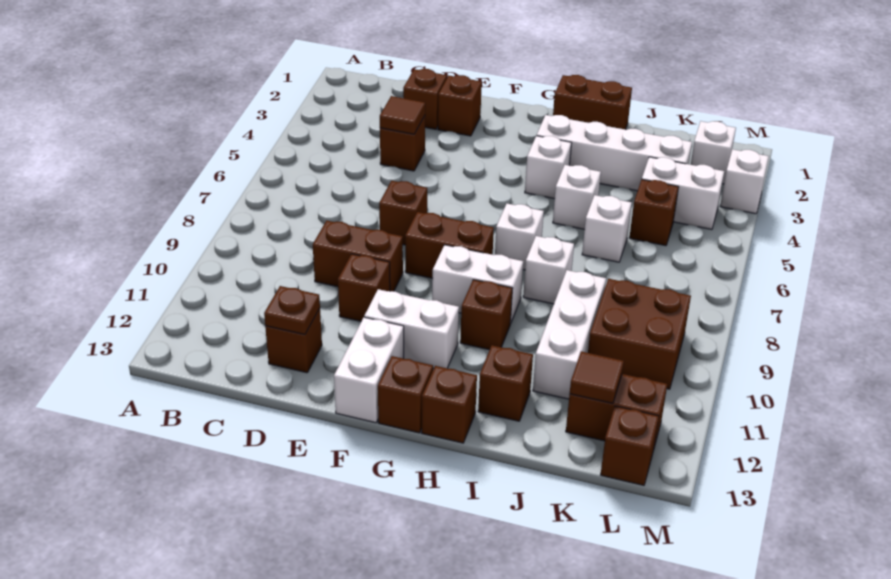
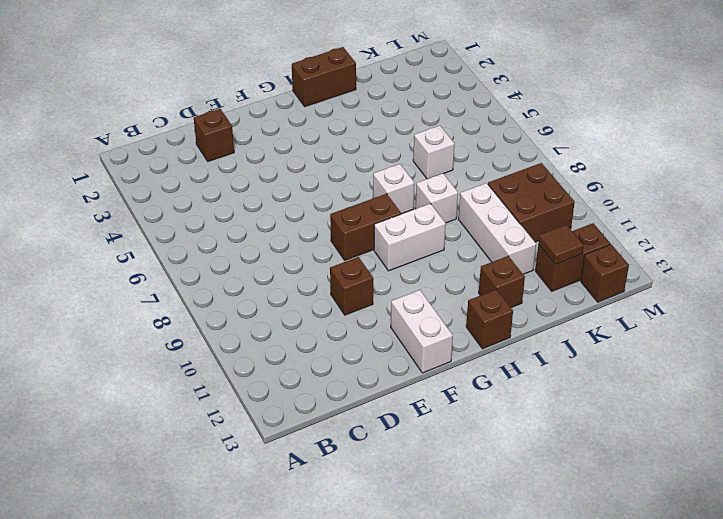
none -> brown brick D4 level 1
none -> brown brick D9:E9 level 1
none -> brown brick D12 level 1
none -> brown brick E2 level 1

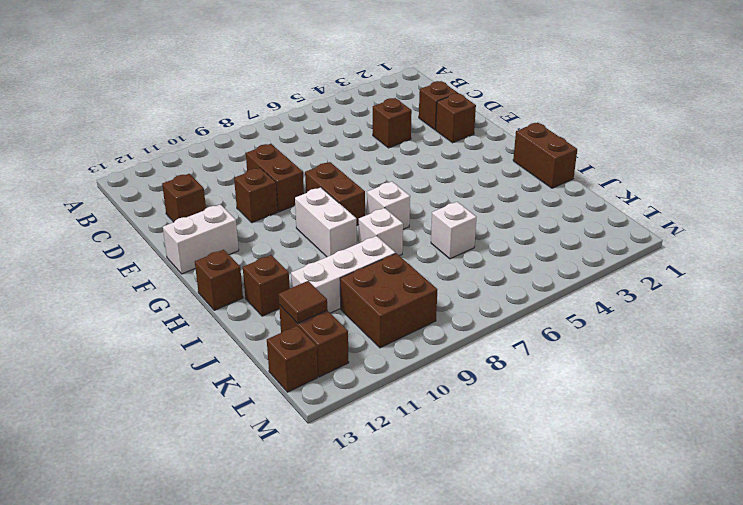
none -> brown brick E7 level 1
none -> white brick F11:G11 level 1
none -> brown brick G13 level 1
none -> white brick H3:K3 level 1

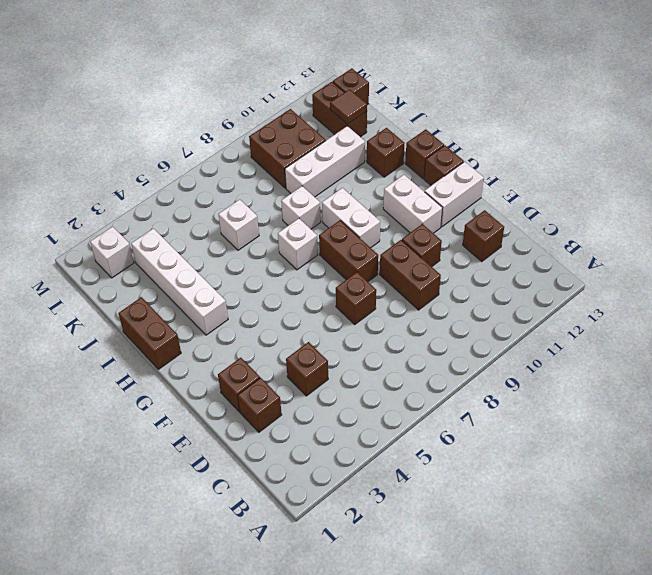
none -> white brick H4 level 1
none -> brown brick H10 level 1
none -> white brick I5 level 1
none -> white brick K4:L4 level 1

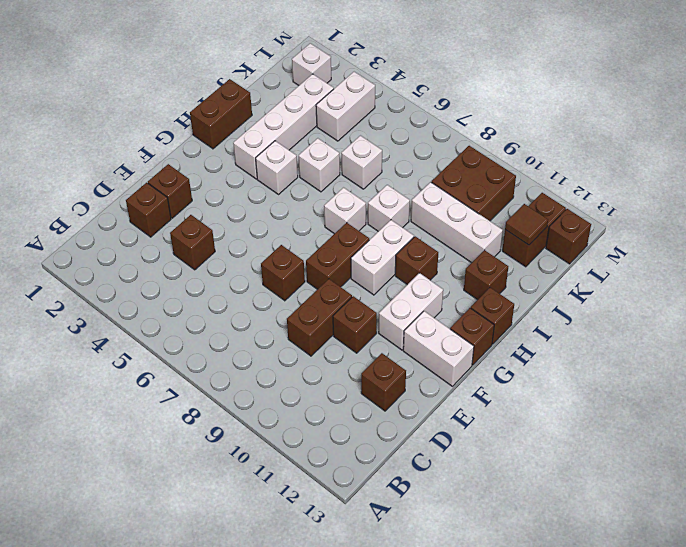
none -> brown brick K5 level 1
none -> white brick M3 level 1
none -> brown tile D4 level 2
none -> brown plate D12 level 2

